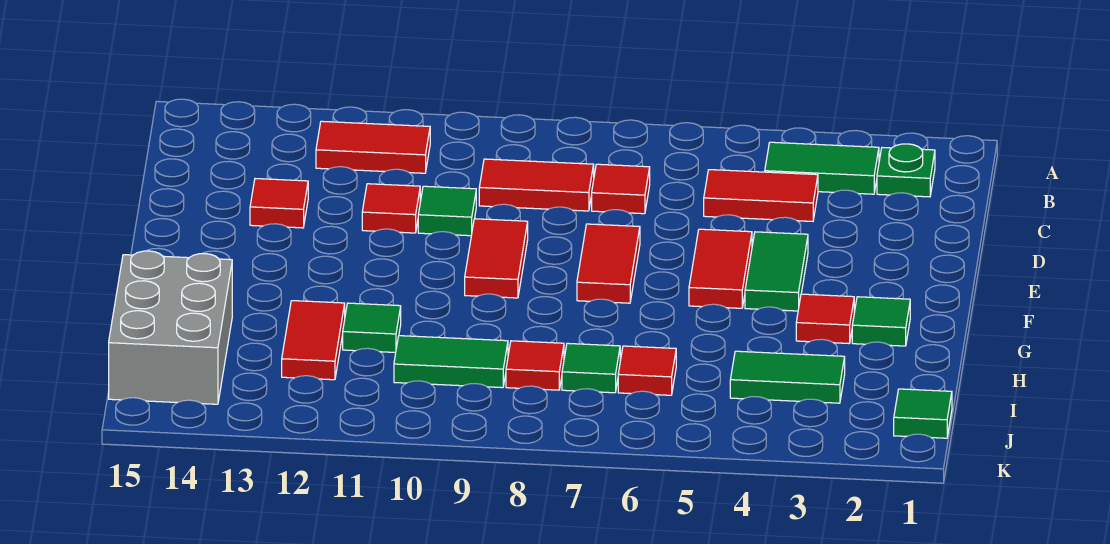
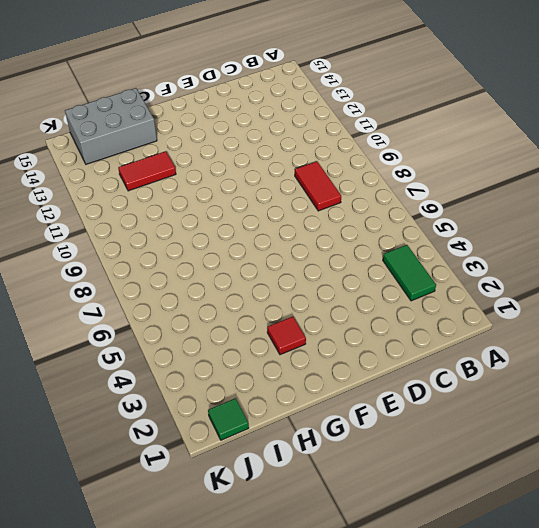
none -> green plate B2 level 1
none -> red tile B11:B12 level 1
none -> red tile C4:C5 level 1

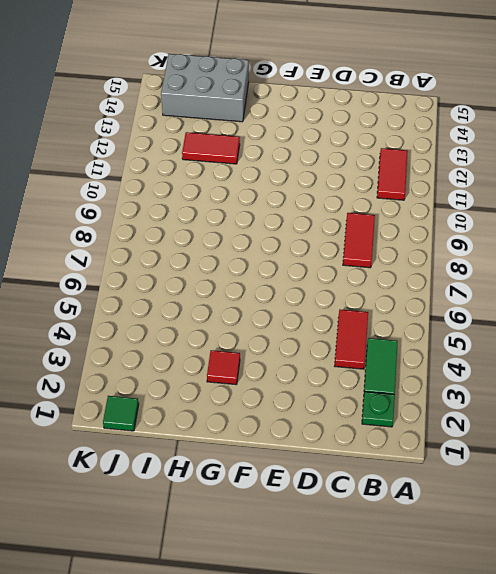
none -> red tile C7 level 1
none -> green tile D10 level 1
none -> red tile D11 level 1

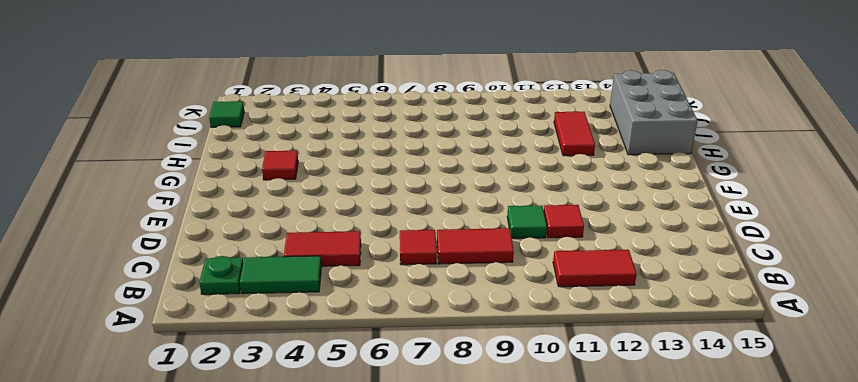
none -> red tile D13 level 1
none -> green tile E4:F4 level 1
none -> red tile E5:F5 level 1

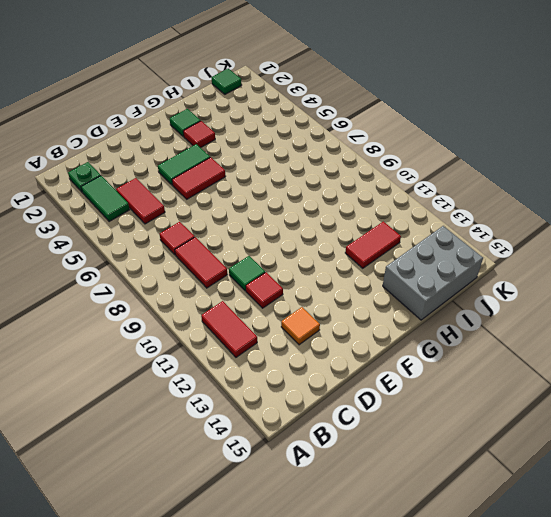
orange tile D13 level 1 -> red tile D13 level 1
none -> red tile E7:F7 level 1
none -> red tile E9:F9 level 1
none -> green tile H11 level 1

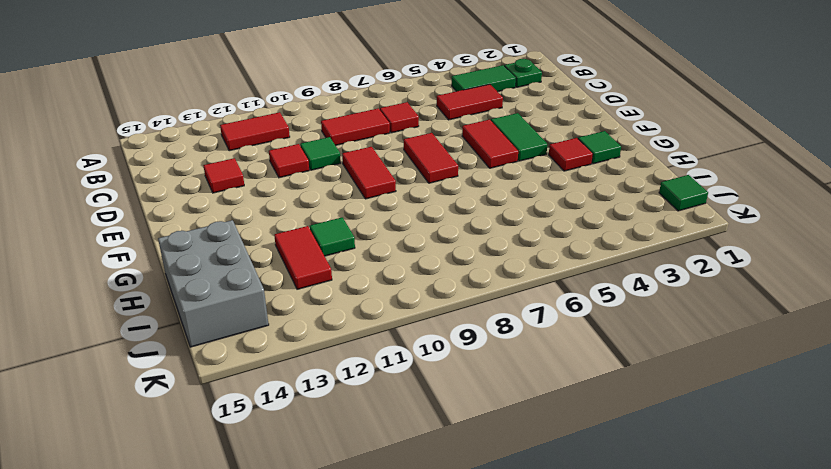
none -> green tile I3:I4 level 1
none -> red tile I6 level 1
none -> green tile I7 level 1

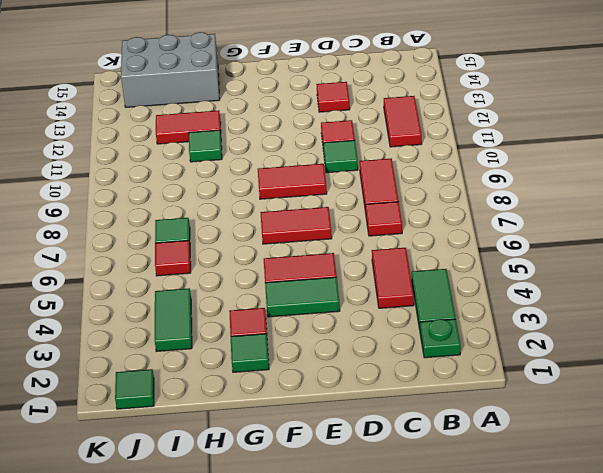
none -> red tile I8 level 1
none -> green tile I9:I10 level 1

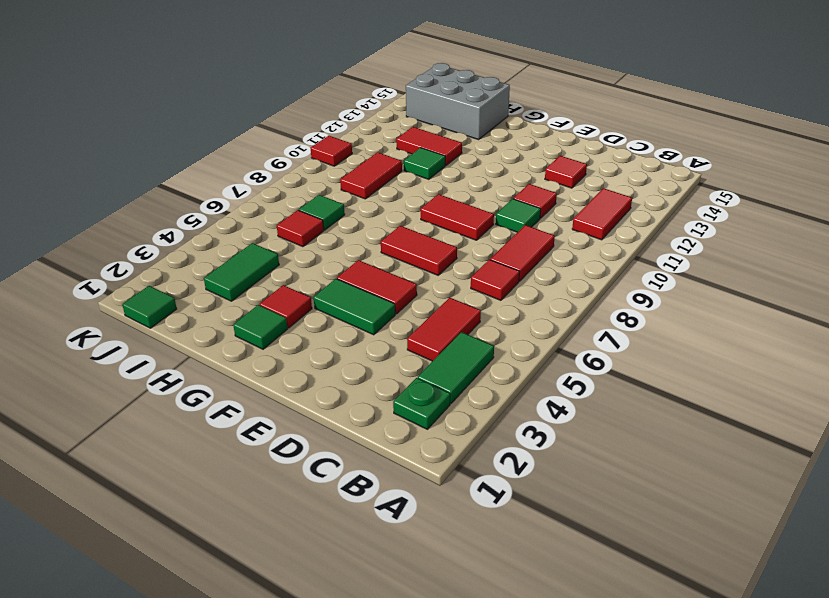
red tile I9:I10 level 1 -> green tile I9:I10 level 1
red tile K10 level 1 -> red tile I8 level 1

